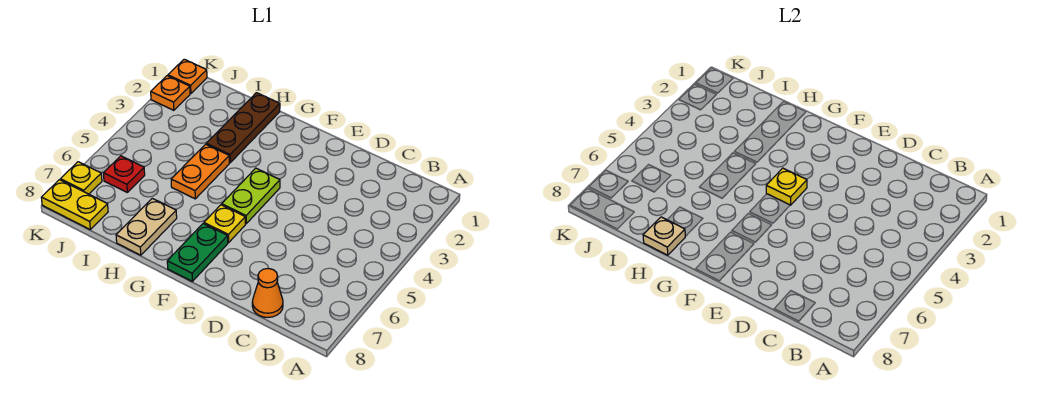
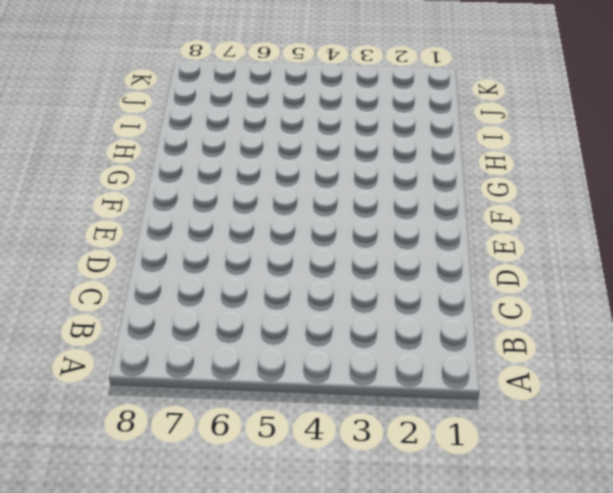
none -> orange cone C8 level 1
none -> lime plate F4:F5 level 1
none -> yellow plate F6 level 1

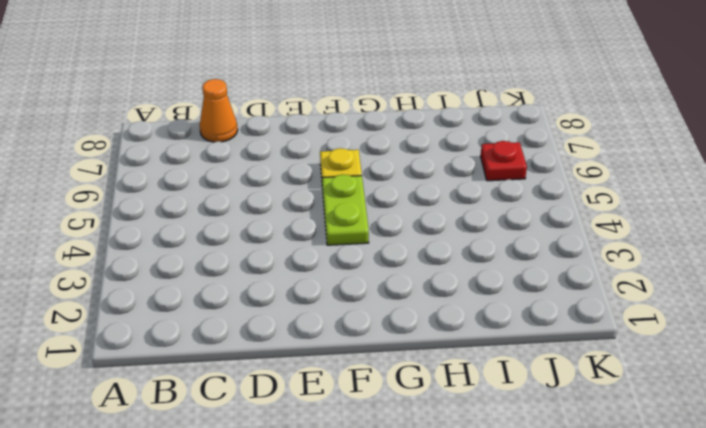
none -> green plate F7:F8 level 1
none -> brown plate H1:H3 level 1
none -> orange plate H4:H5 level 1

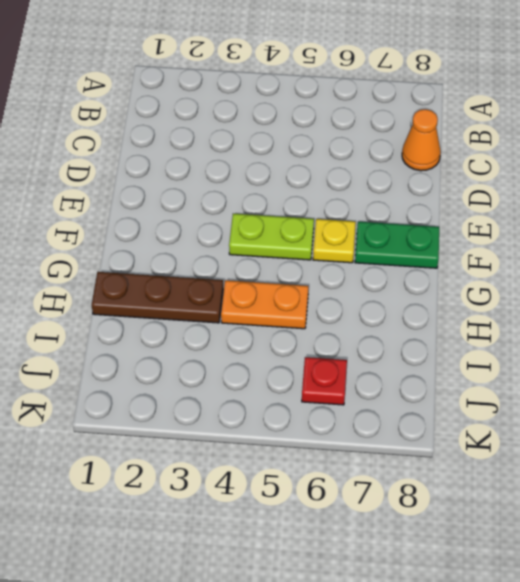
none -> tan plate H7:H8 level 1
none -> yellow plate J8:K8 level 1
none -> orange plate K1 level 1

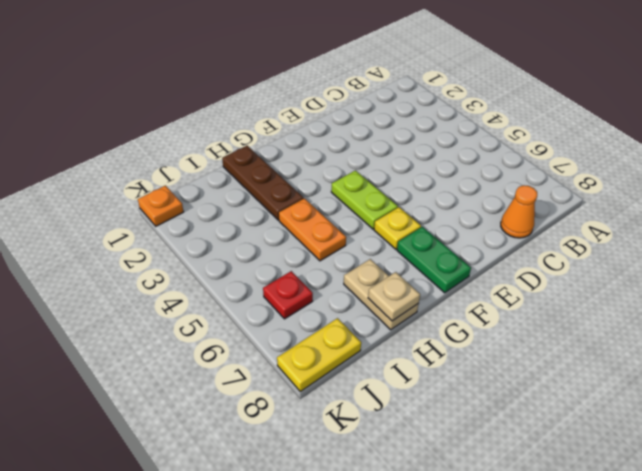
none -> orange plate K2 level 1
none -> yellow plate K7 level 1
none -> yellow plate F4 level 2

